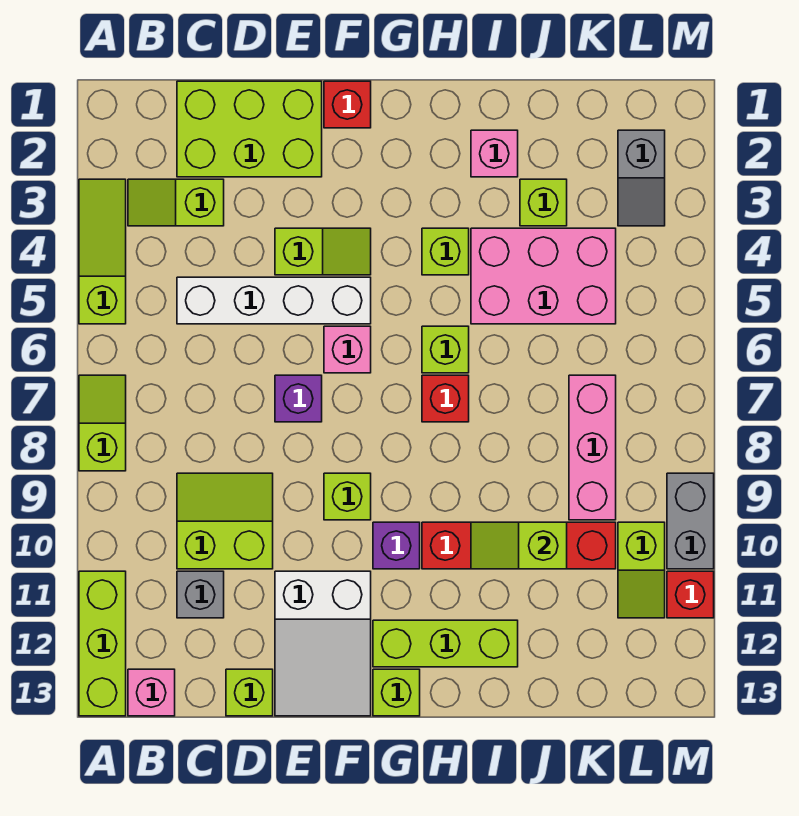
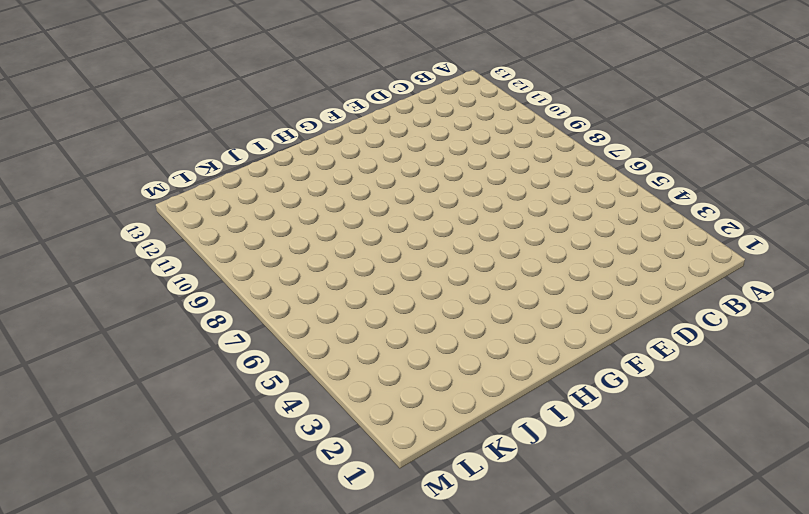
none -> lime slope A3:A5 level 1 top 5
none -> lime slope A7:A8 level 1 top 8
none -> lime brick A11:A13 level 1
none -> lime slope B3:C3 level 1 top C

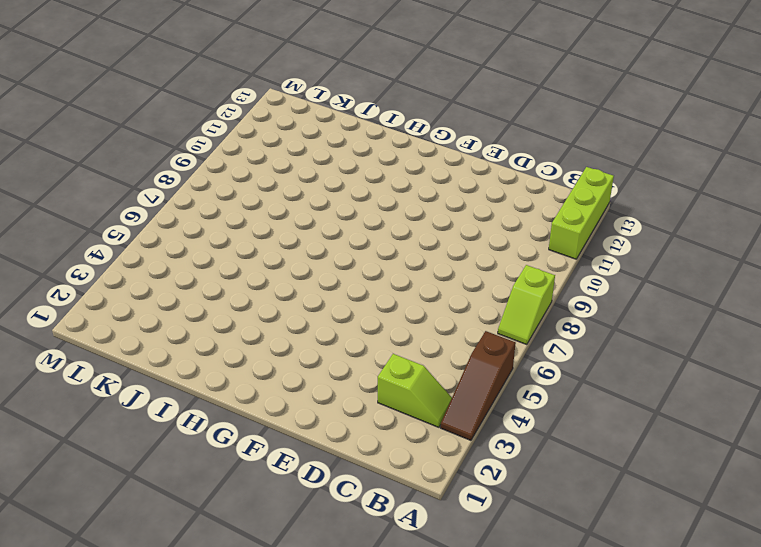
brown slope A3:A5 level 1 top 5 -> lime slope A3:A5 level 1 top 5
none -> pink brick B13 level 1
none -> lime brick C1:E2 level 1
none -> white brick C5:F5 level 1
none -> lime slope C9:D10 level 1 top 10

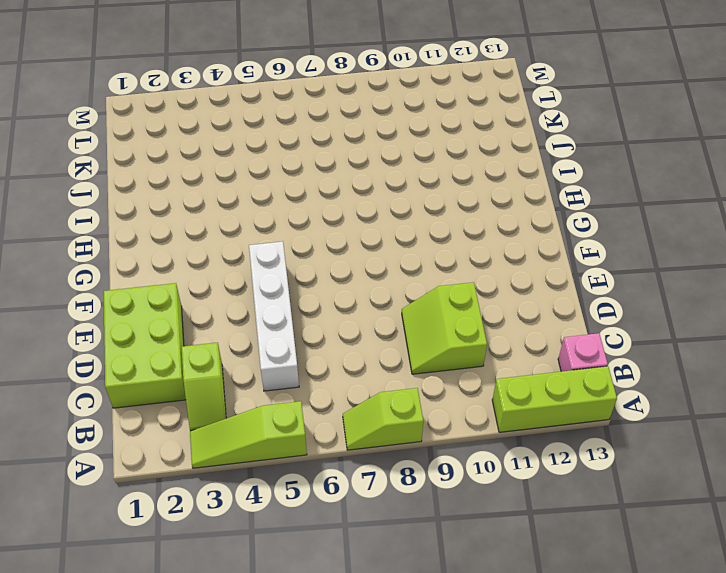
none -> grey brick C11 level 1
none -> lime brick D13 level 1
none -> lime slope E4:F4 level 1 top E
none -> purple brick E7 level 1

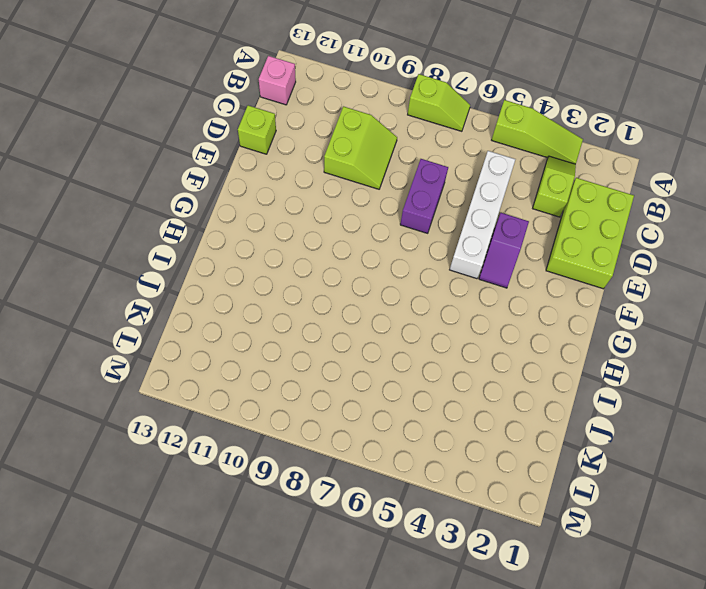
purple brick D7:E7 level 1 -> purple brick E7 level 1
purple slope E4:F4 level 1 top E -> lime slope E4:F4 level 1 top E
none -> lime brick A11:A13 level 1
none -> grey brick C11 level 1
none -> white slope E11:F13 level 1 top 11
none -> red brick F1 level 1

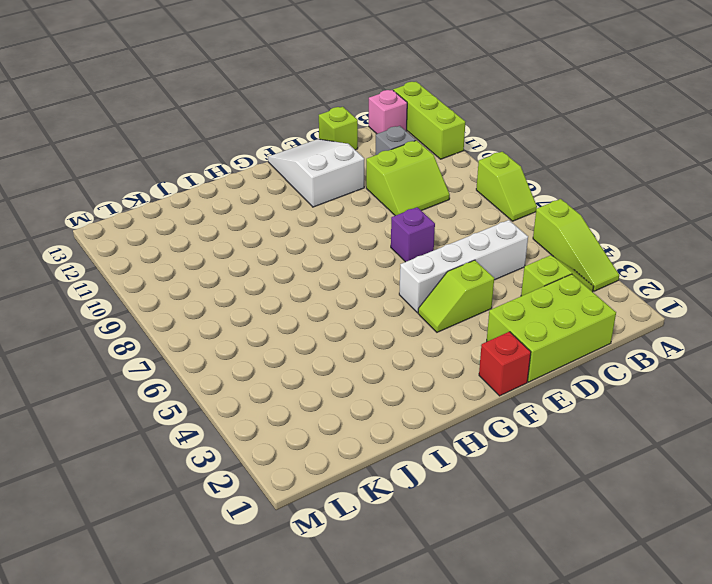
none -> pink brick F6 level 1
none -> lime brick F9 level 1
none -> purple brick G10 level 1
none -> lime brick G12:I12 level 1

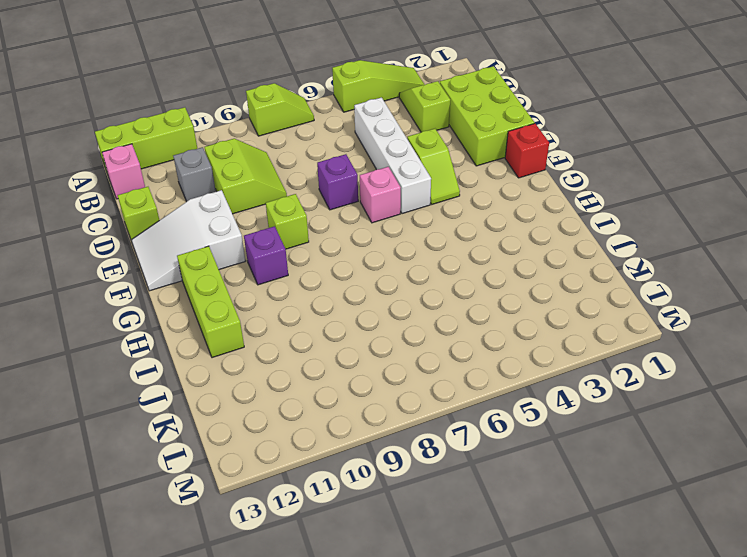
none -> lime brick G13 level 1
none -> lime brick H4 level 1
none -> lime brick H6 level 1
none -> red brick H7 level 1

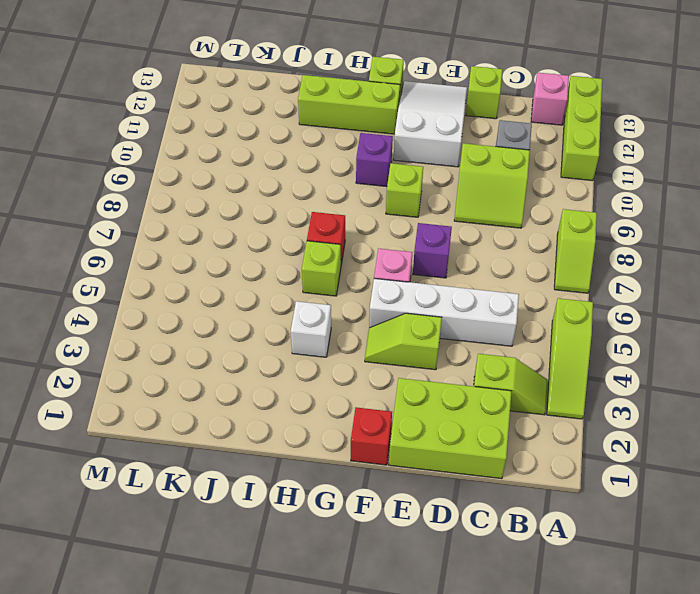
white brick H4 level 1 -> lime brick H4 level 1
none -> red brick H10:K10 level 1
none -> pink brick I2 level 1
none -> pink brick I4:K5 level 1
none -> lime brick J3 level 1

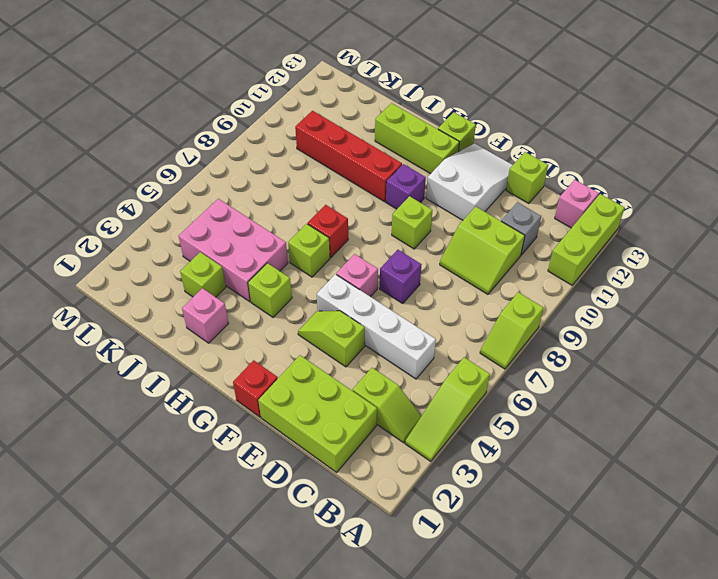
none -> pink brick K7:K9 level 1
none -> grey slope L2:L3 level 1 top 2
none -> lime slope L10:L11 level 1 top 10
none -> grey brick M9:M10 level 1

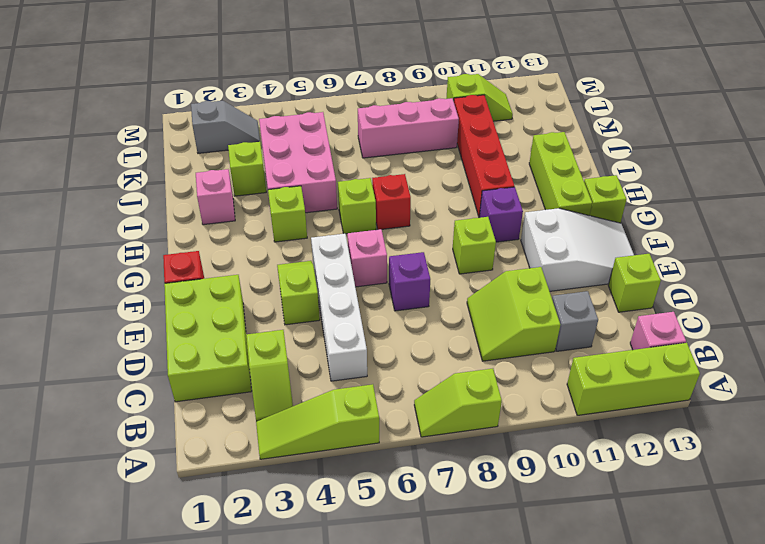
none -> grey brick M9:M10 level 1
none -> red brick M11 level 1
none -> lime slope I10:J10 level 2 top J

